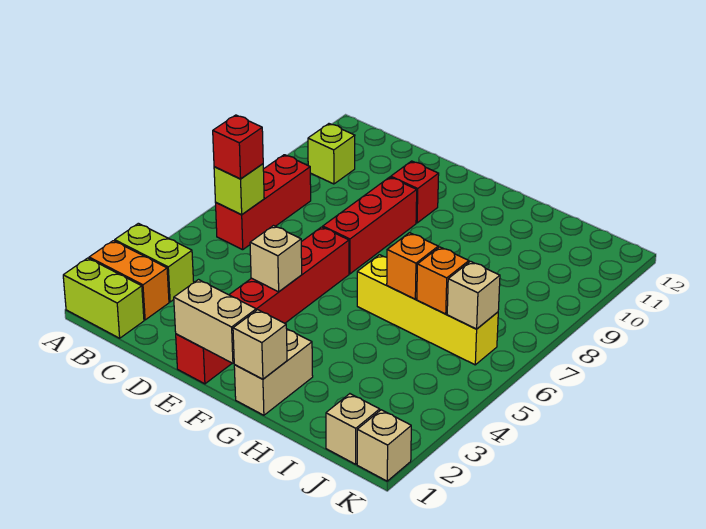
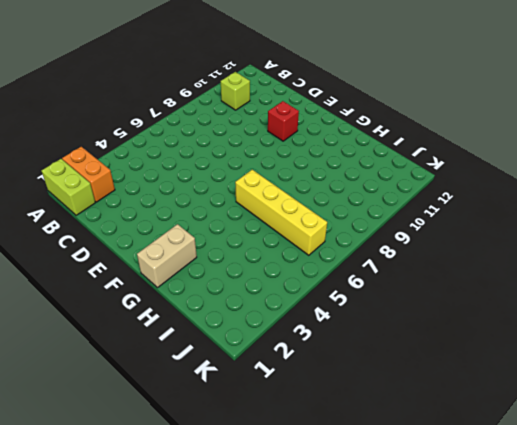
none -> lime brick A3:B3 level 1
none -> red brick B6:B8 level 1
none -> red brick E1:E6 level 1

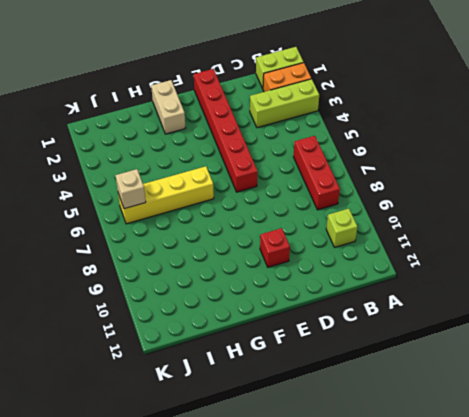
lime brick A3:C3 level 1 -> lime brick A3:B3 level 1
none -> red brick E7:E9 level 1
none -> tan brick J1 level 1
none -> tan brick K1 level 1

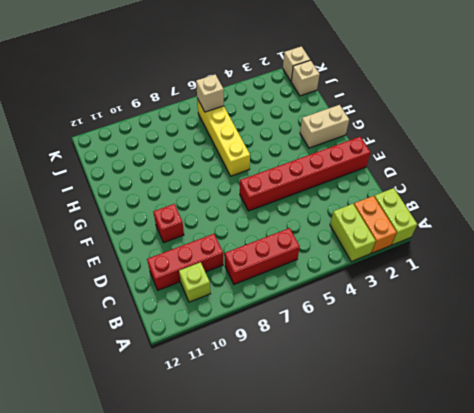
red brick C9:C11 level 1 -> red brick E7:E9 level 1
none -> lime brick B6 level 2
none -> tan brick E1:F1 level 2
none -> tan brick E4 level 2

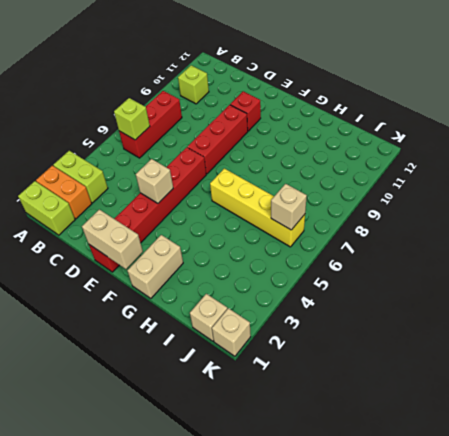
none -> tan brick G1 level 2
none -> orange brick H6 level 2
none -> orange brick I6 level 2

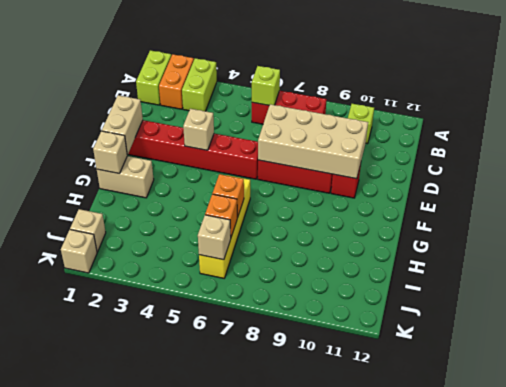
tan brick D7:E10 level 2 -> none
none -> red brick B6 level 3

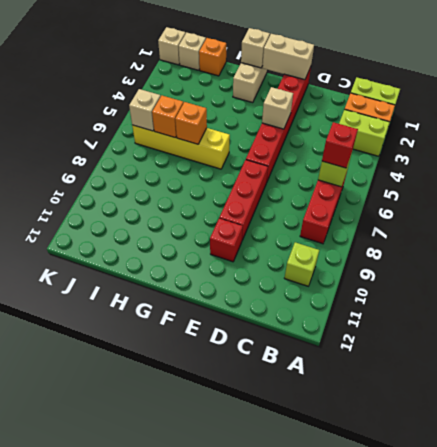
orange brick I1 level 1 -> none

